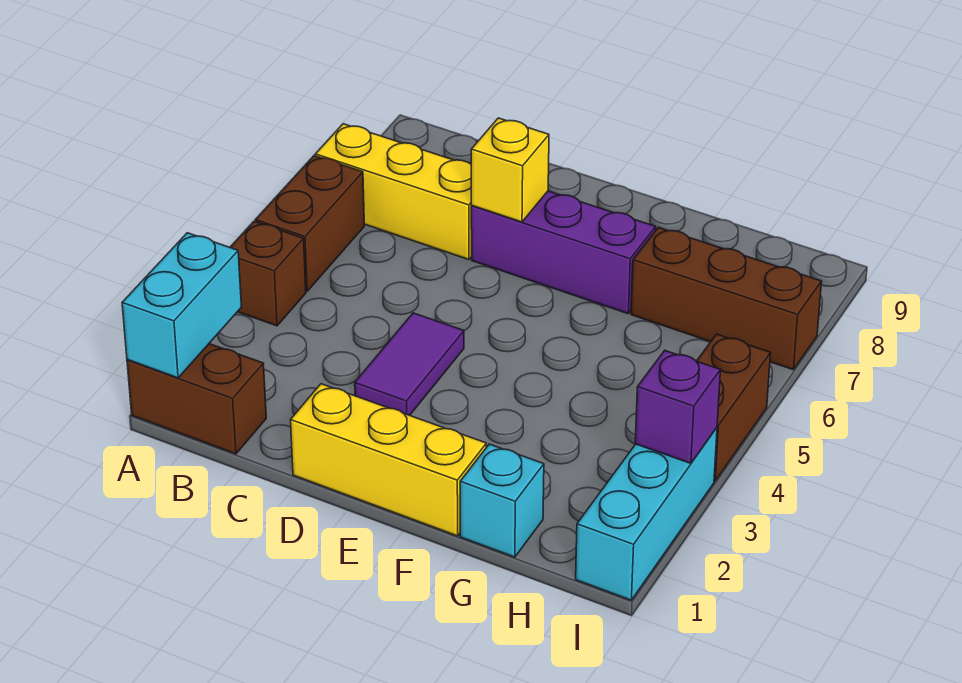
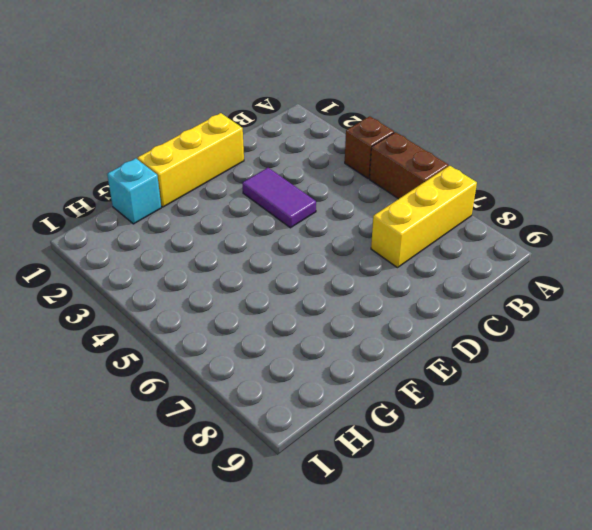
none -> brown brick A1:B1 level 1
none -> purple brick D7:F7 level 1
none -> brown brick G7:I7 level 1

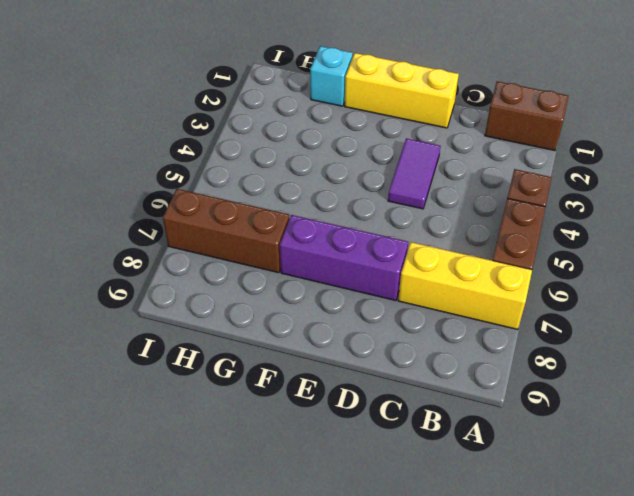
none -> cyan brick I1:I3 level 1
none -> brown brick I4:I5 level 1
none -> cyan brick A1:A2 level 2

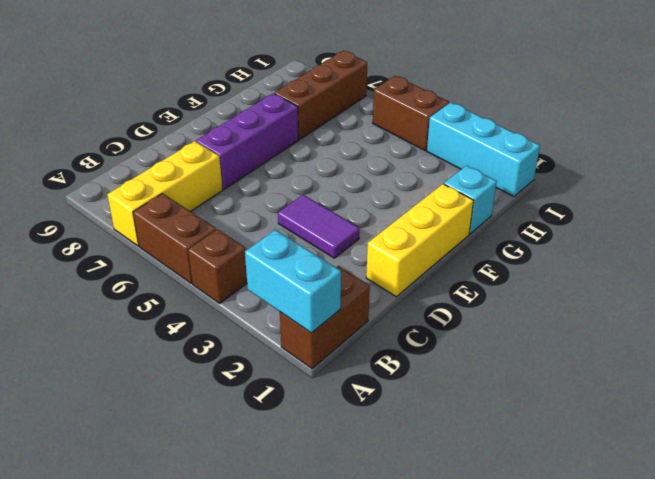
none -> yellow brick D7 level 2
none -> purple brick I3 level 2

